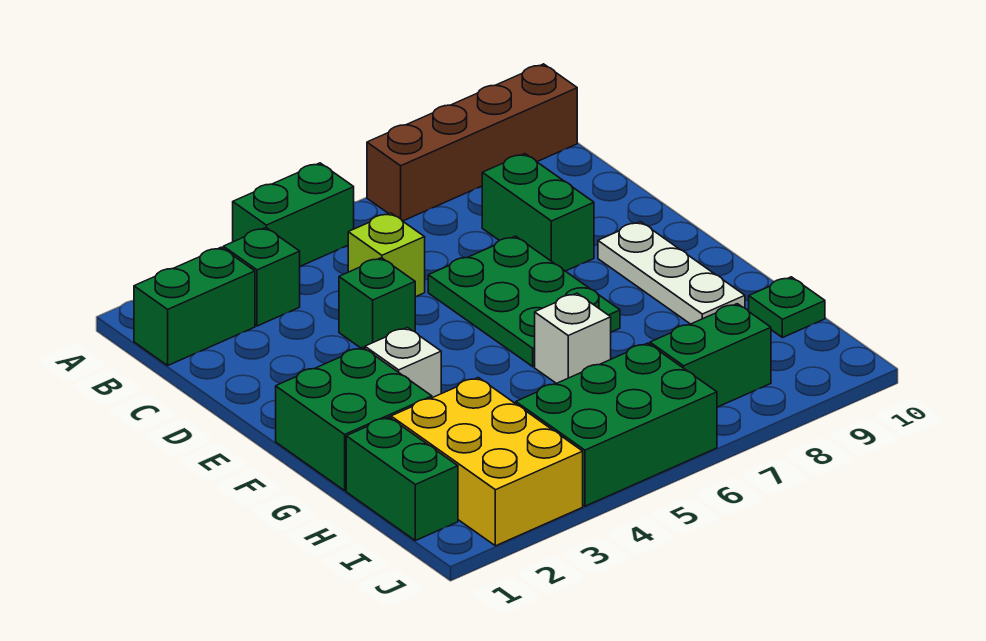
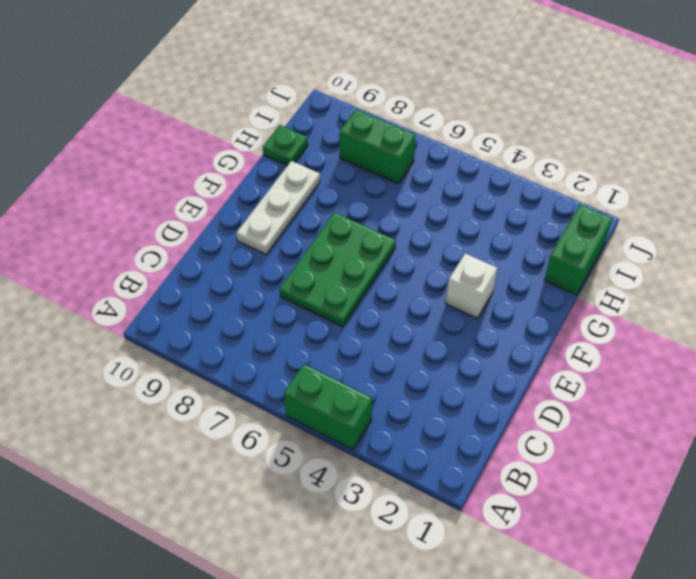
none -> brown brick A7:A10 level 1
none -> green brick B1:B2 level 1
none -> green brick B3 level 1

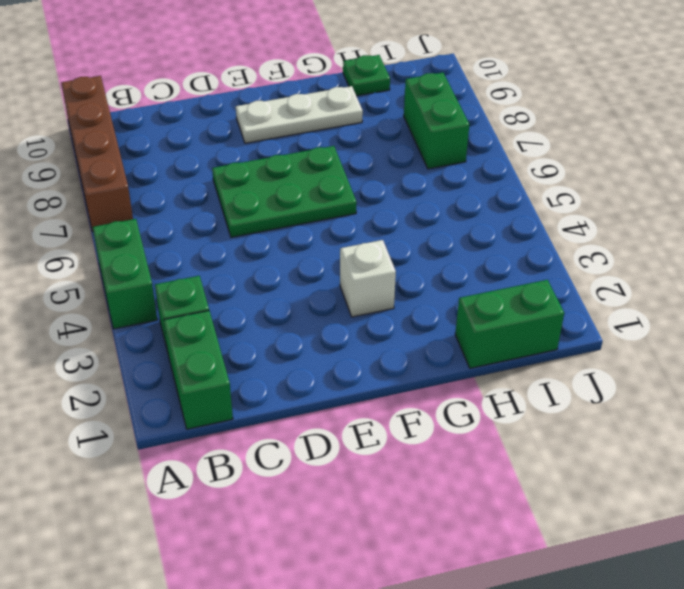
none -> lime brick C5 level 1
none -> green brick C8:D8 level 1
none -> green brick D4 level 1

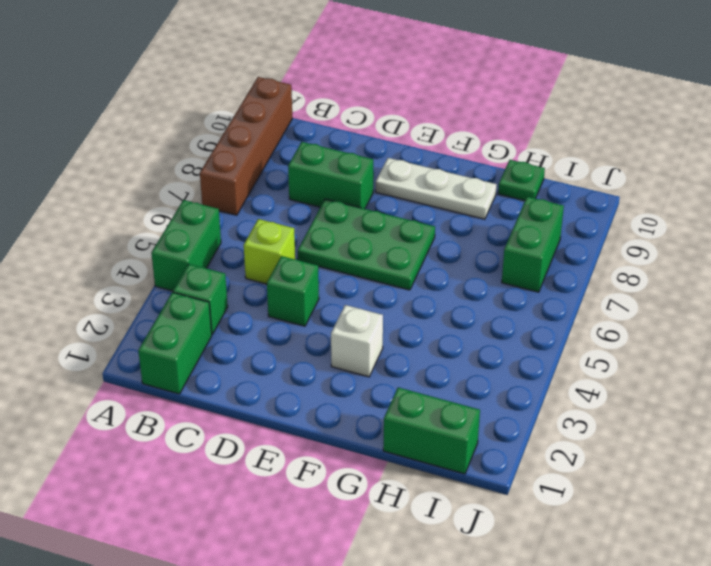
none -> green brick F1:G2 level 1
none -> white brick G6 level 1
none -> yellow brick H2:J3 level 1

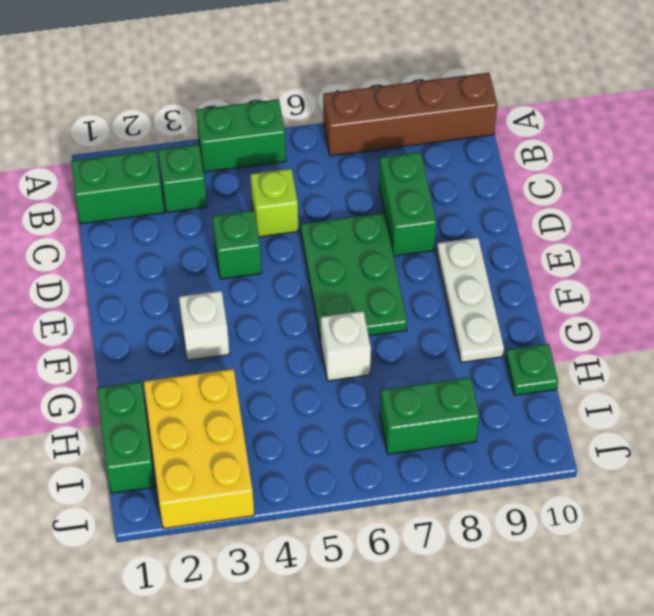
none -> green brick F1:G2 level 1
none -> green brick I4:J6 level 1

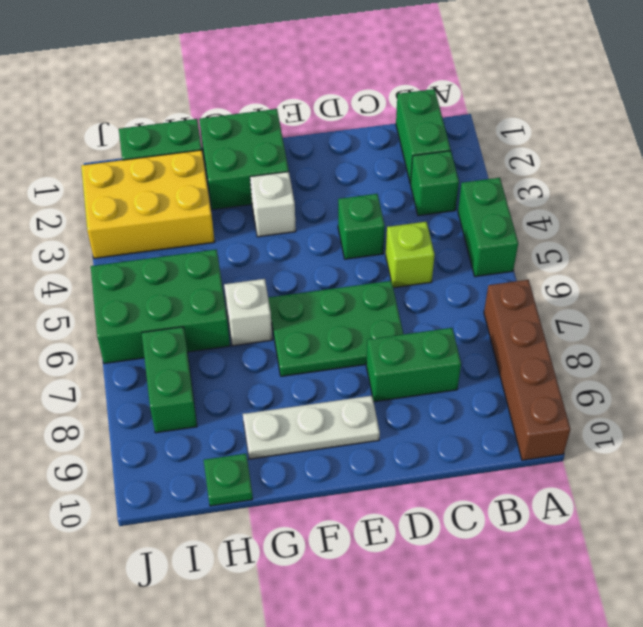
green brick H5:J6 level 1 -> green brick I4:J6 level 1

